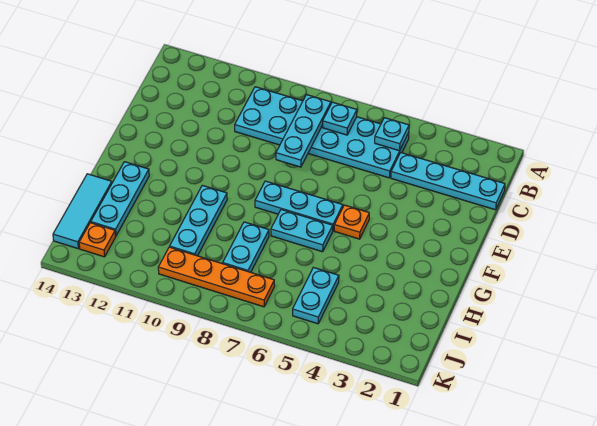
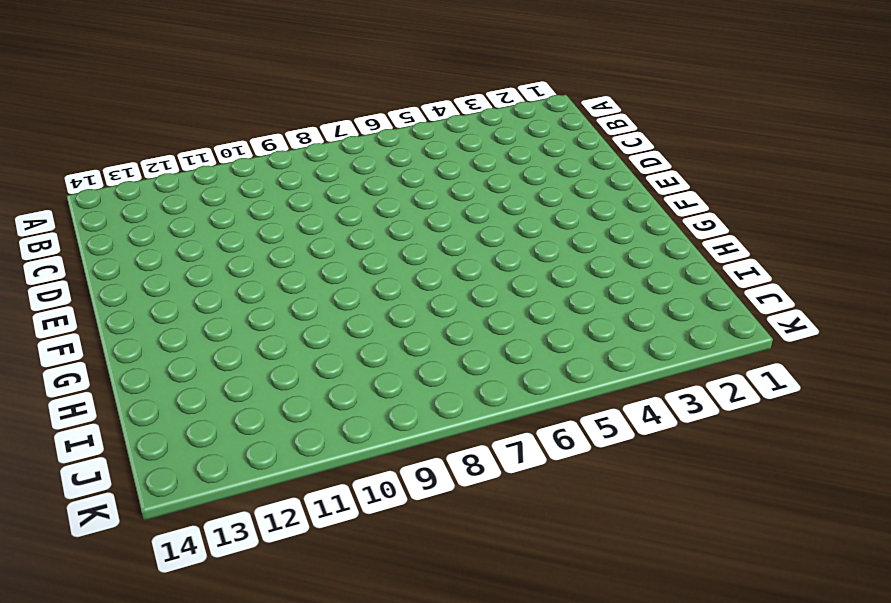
none -> cyan plate B5:C10 level 1
none -> cyan plate C1:C4 level 1
none -> orange plate F5 level 1

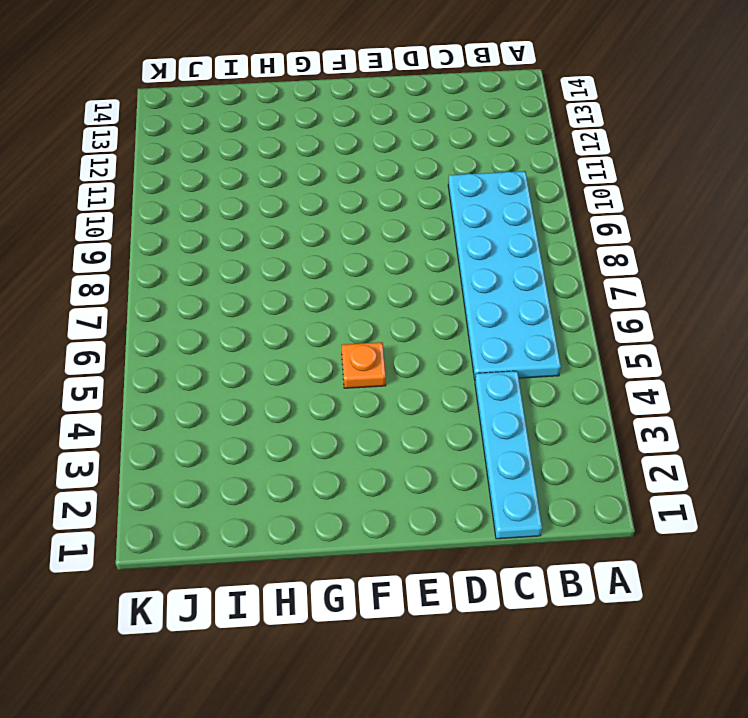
none -> cyan plate F6:F8 level 1
none -> cyan plate G6:G7 level 1
none -> cyan plate G10:I10 level 1

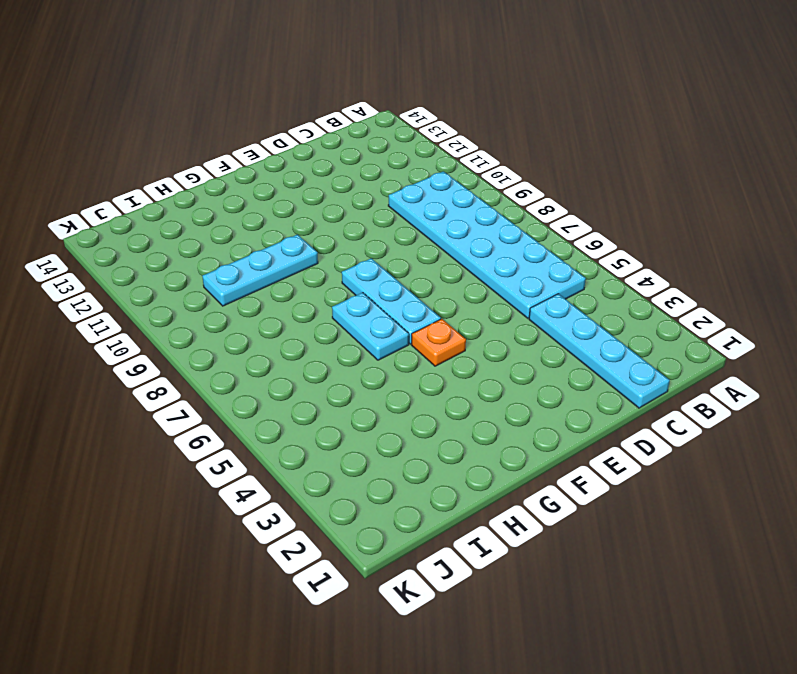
none -> cyan plate G13:I13 level 1
none -> cyan plate H8:I8 level 1
none -> cyan tile H14:J14 level 1

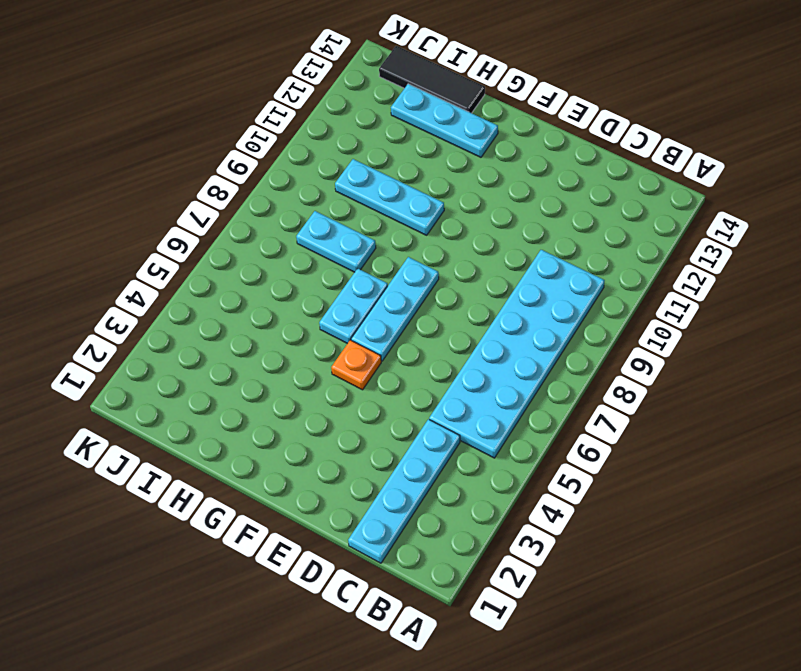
black tile H14:J14 level 1 -> cyan tile H14:J14 level 1
none -> cyan plate I5:J5 level 1
none -> orange plate J7:J10 level 1
none -> orange plate J13 level 1

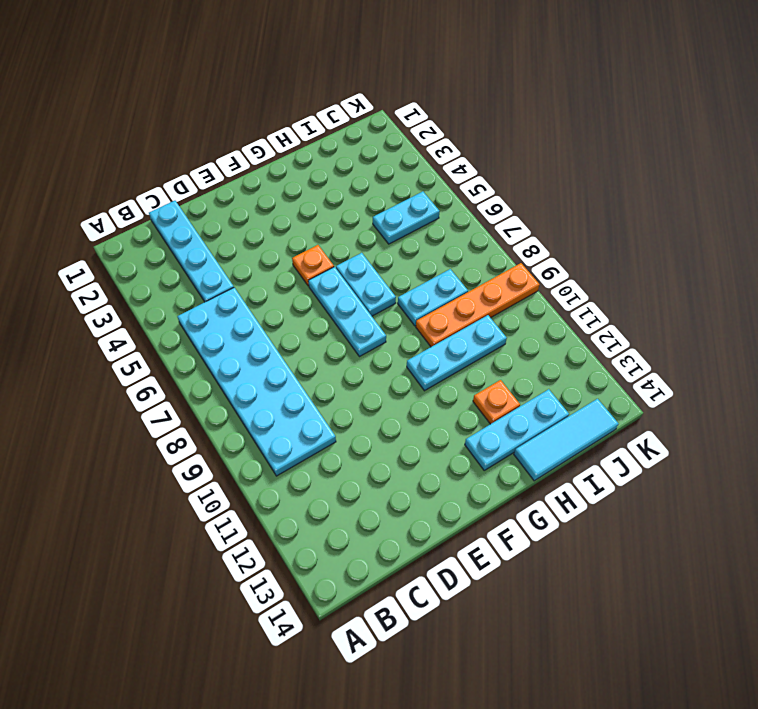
orange plate H9:K9 level 1 -> orange plate J7:J10 level 1
orange plate H12 level 1 -> orange plate J13 level 1
none -> cyan plate B5 level 2
none -> cyan plate B7 level 2
none -> cyan plate B8:D8 level 2

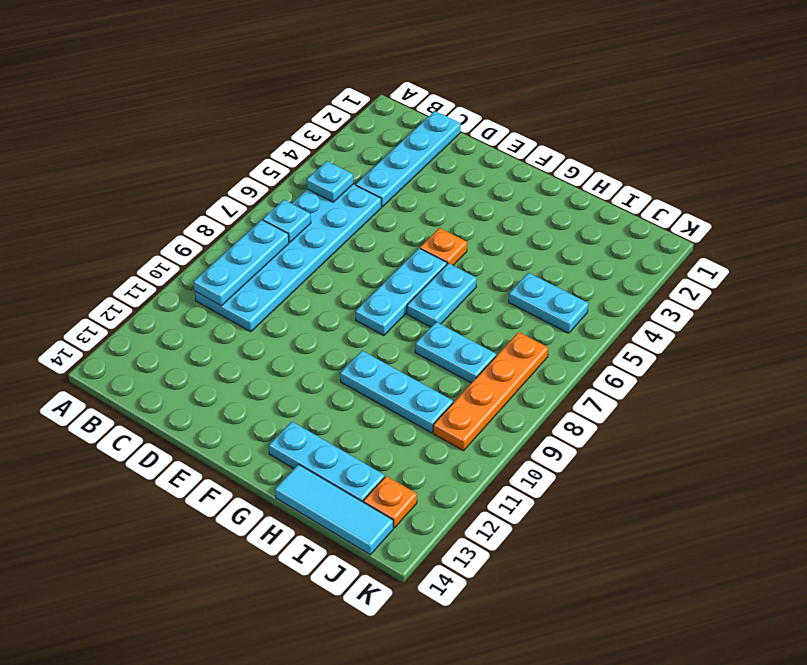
cyan plate B8:B10 level 2 -> cyan plate B8:D8 level 2

